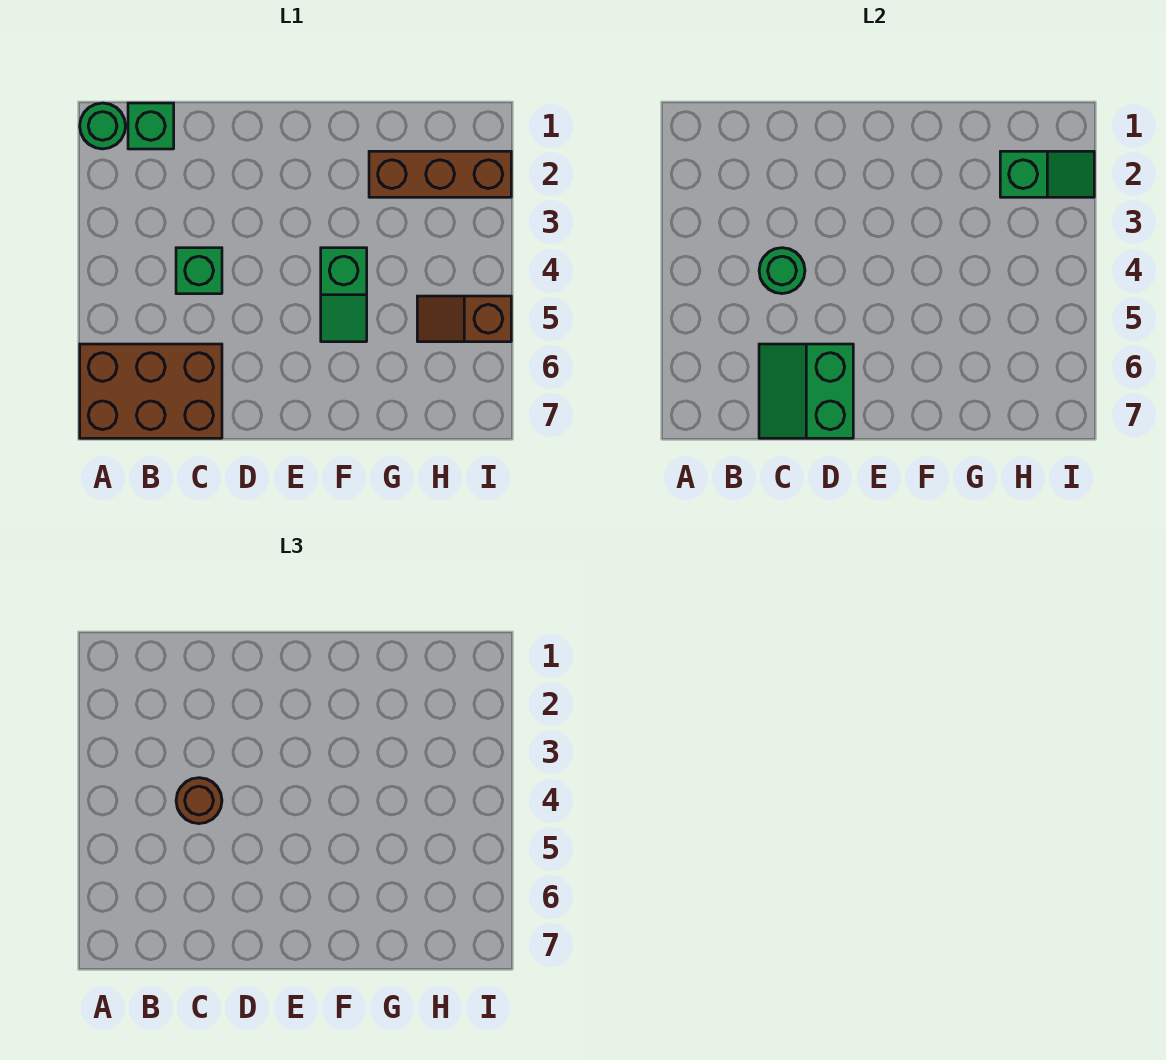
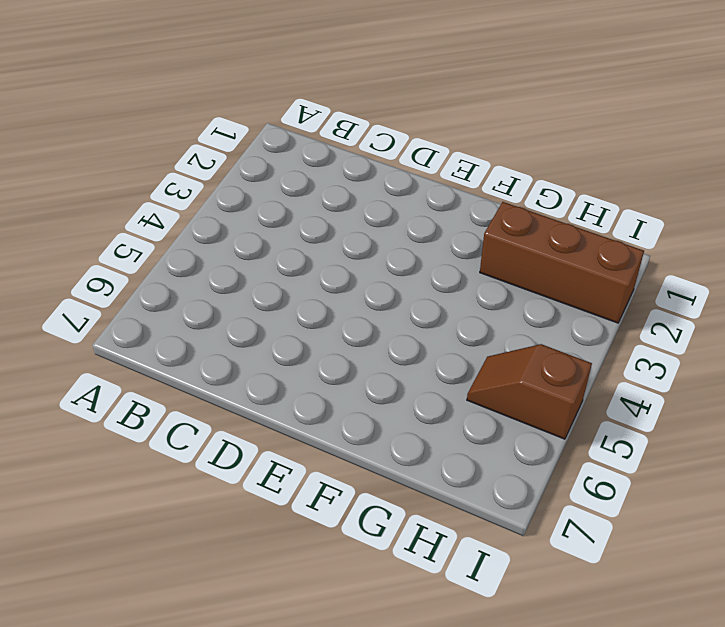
none -> green round brick A1 level 1
none -> brown brick A6:C7 level 1

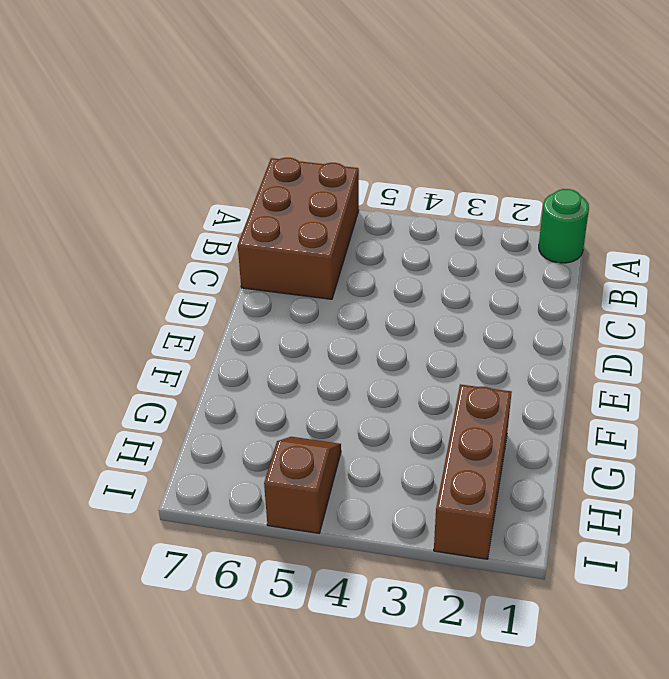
none -> green brick B1 level 1
none -> green brick C4 level 1

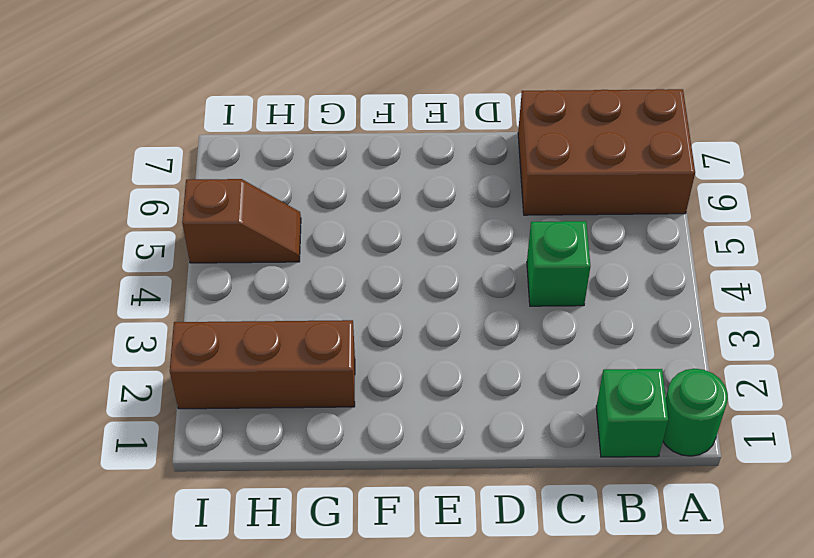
none -> green slope F4:F5 level 1 top 4
none -> green round brick C4 level 2

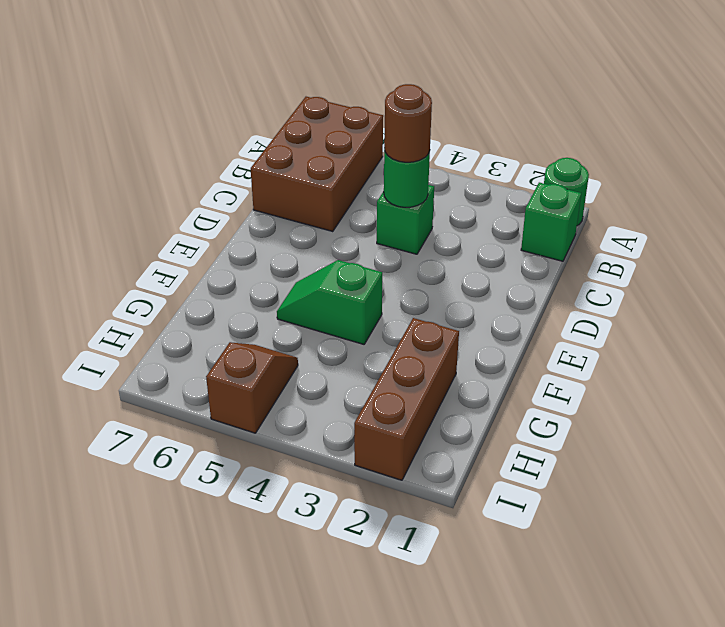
none -> green slope C6:D7 level 2 top D
none -> green slope H2:I2 level 2 top H

